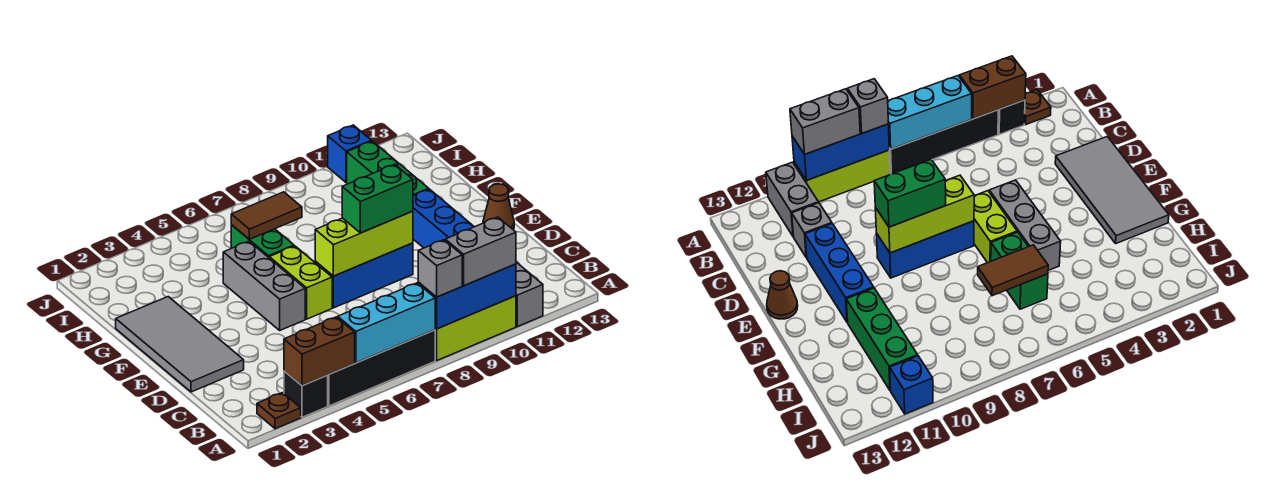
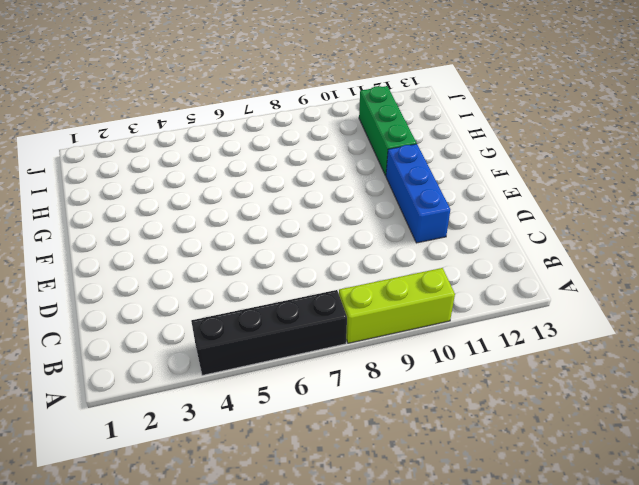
none -> brown plate A2 level 1
none -> black brick A3 level 1
none -> grey brick A11:B11 level 1

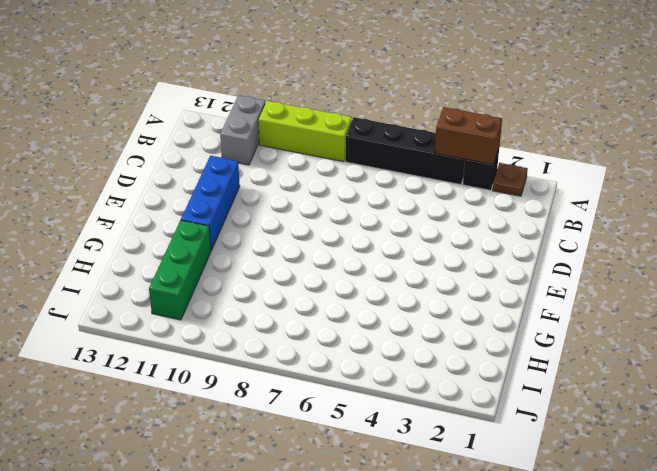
none -> grey brick C11 level 1
none -> grey tile D1:G2 level 1
none -> grey brick E5:G5 level 1

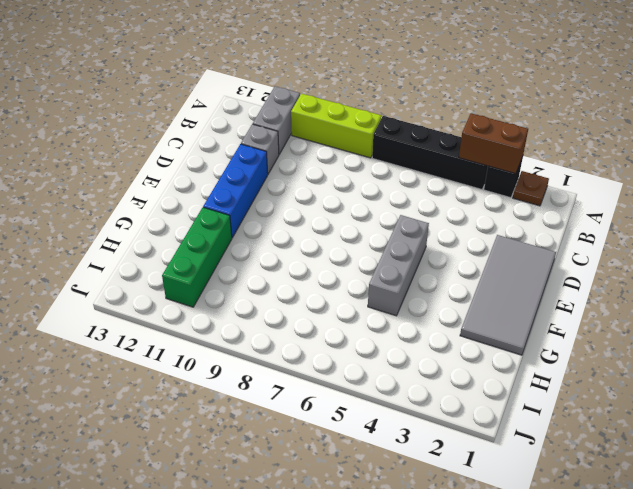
none -> lime brick E6:F6 level 1
none -> blue brick E7:E9 level 1
none -> brown cone E13 level 1

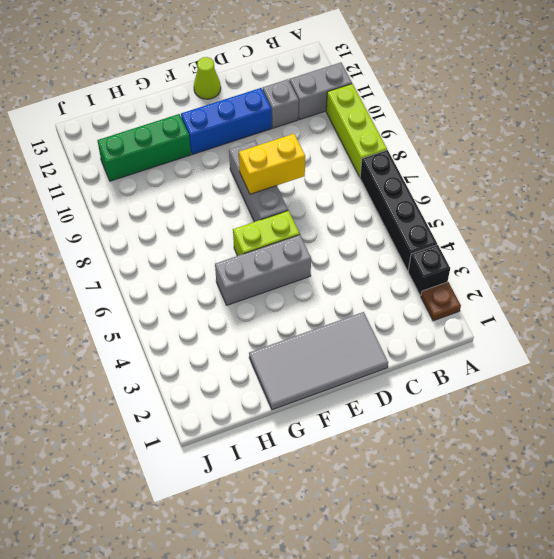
yellow brick D8:E8 level 2 -> lime brick E7:E9 level 2
grey brick E7:E9 level 1 -> blue brick E7:E9 level 1
lime cone E13 level 1 -> brown cone E13 level 1
none -> green brick G6:H6 level 1
none -> blue brick J11 level 1
none -> brown brick A3:A4 level 2

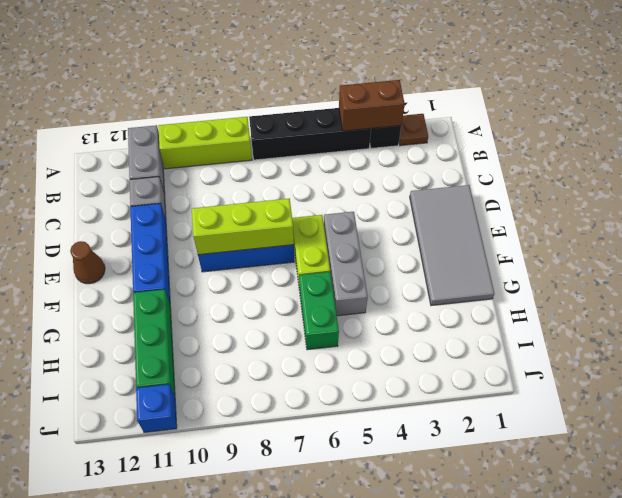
none -> cyan brick A5:A7 level 2
none -> blue brick A8:A10 level 2
none -> brown tile H6:H7 level 2

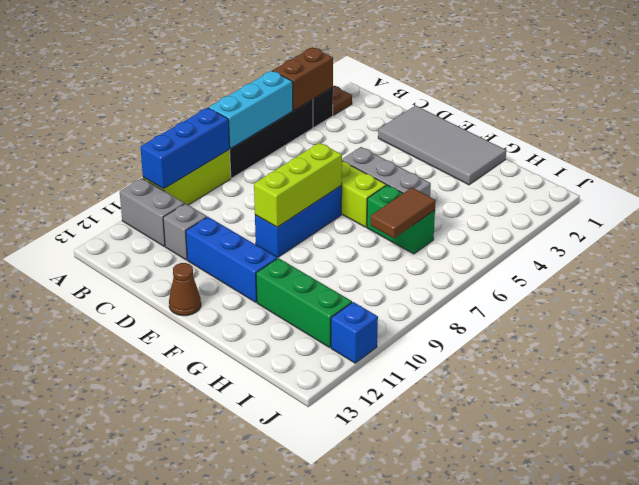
none -> grey brick A8 level 3
none -> grey brick A9:A10 level 3
none -> green brick E8:E9 level 3

